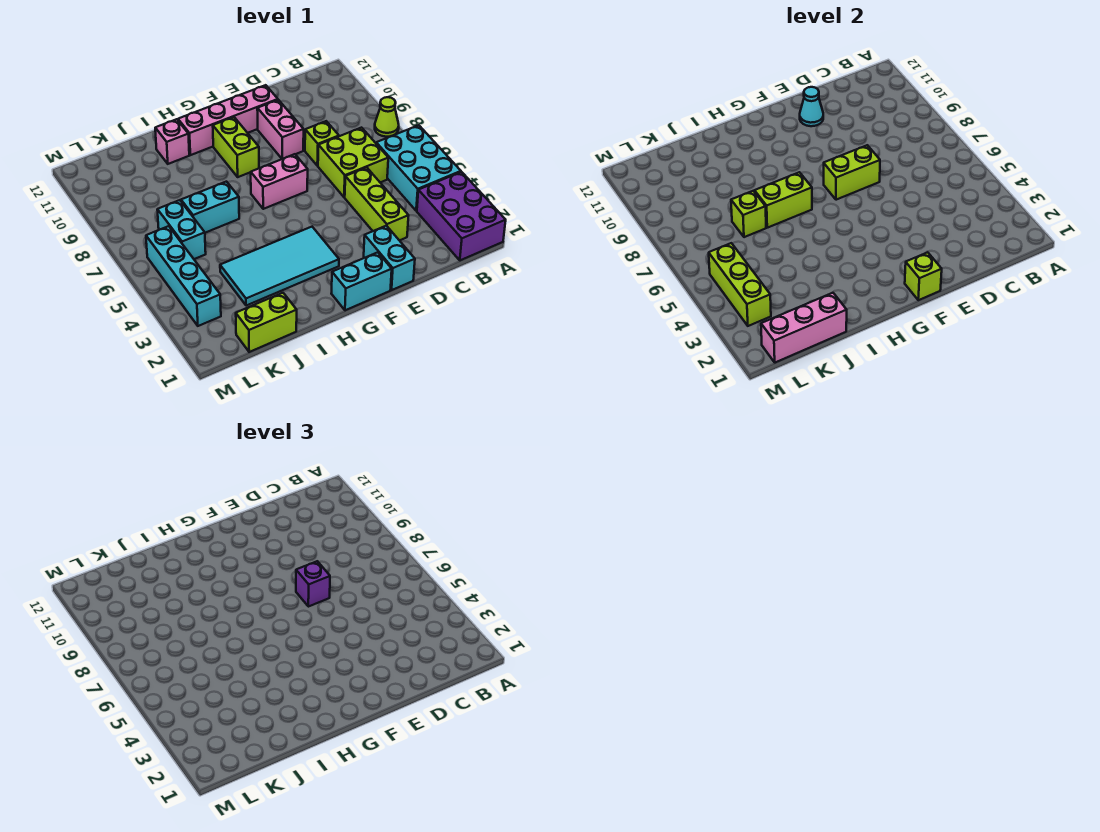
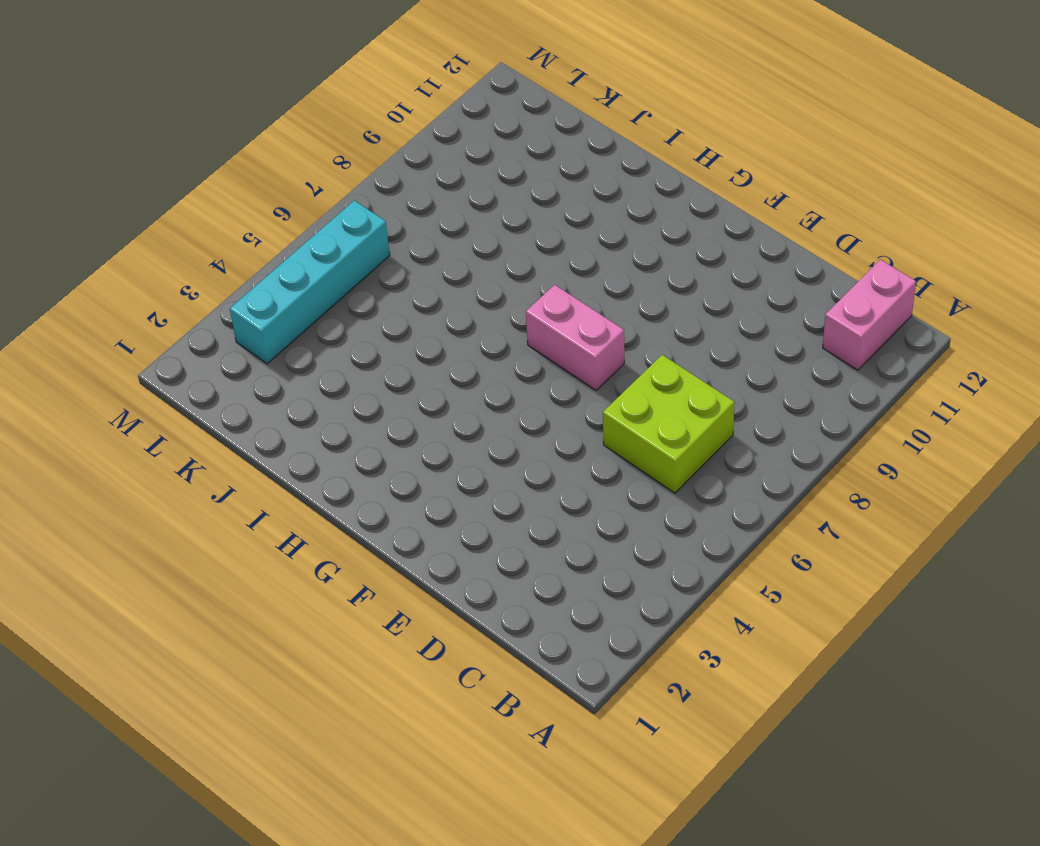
pink brick B11:B12 level 1 -> pink brick E9:E10 level 1
none -> purple brick A1:B3 level 1
none -> cyan brick A4:B6 level 1
none -> lime cone A8 level 1

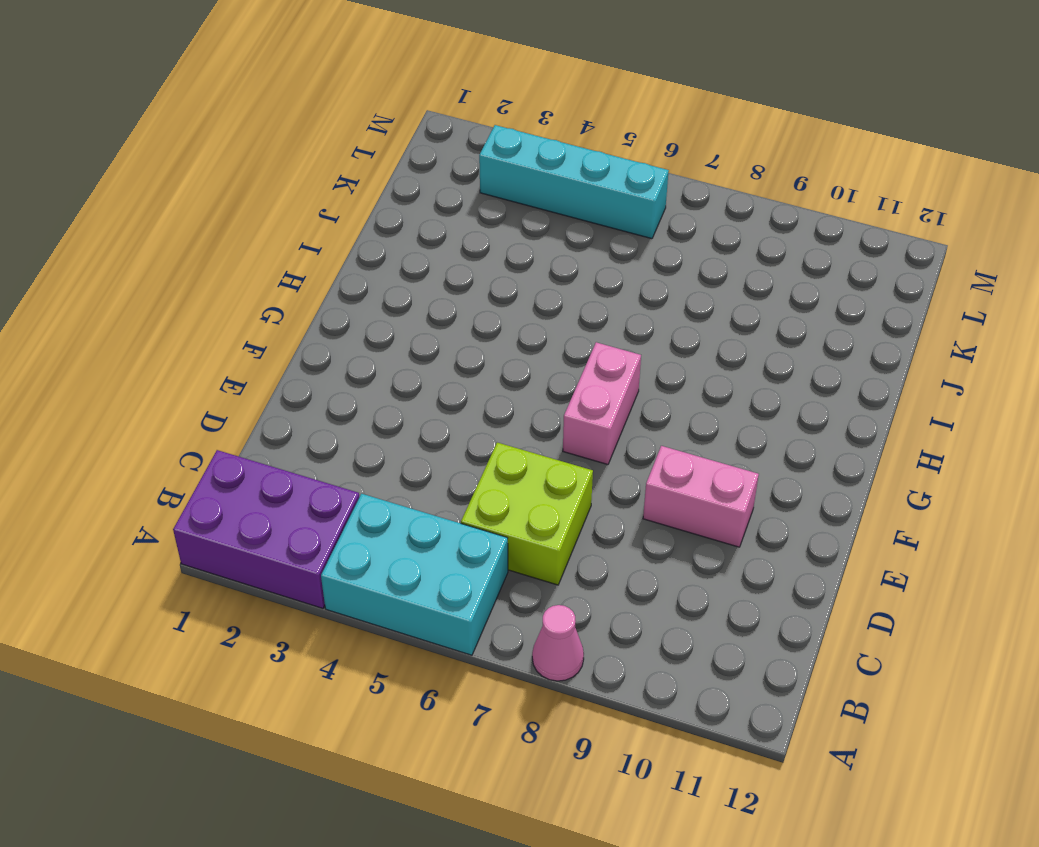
pink cone A8 level 1 -> lime cone A8 level 1
none -> lime brick D3:D5 level 1
none -> lime brick D8 level 1
none -> cyan brick E1:E2 level 1

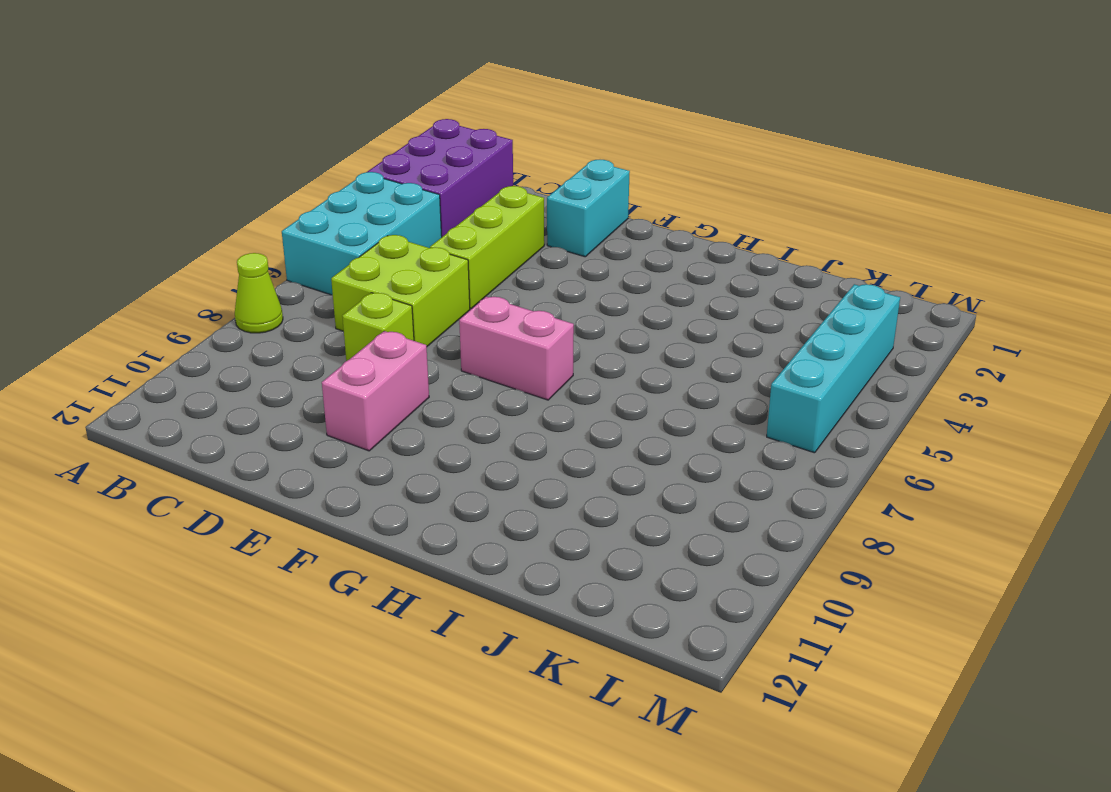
none -> pink brick E11:H11 level 1
none -> cyan brick F1:G1 level 1
none -> cyan tile G3:J4 level 1

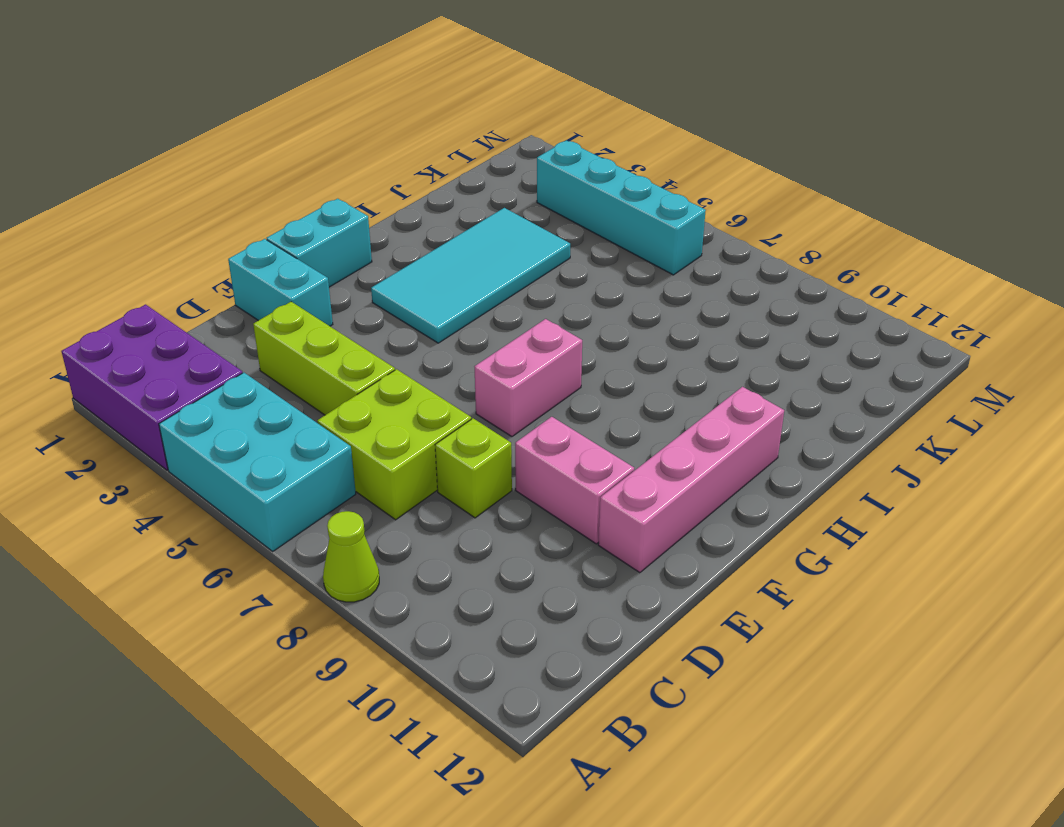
none -> lime brick G9:G10 level 1
none -> cyan brick I7:J7 level 1
none -> pink brick I11 level 1

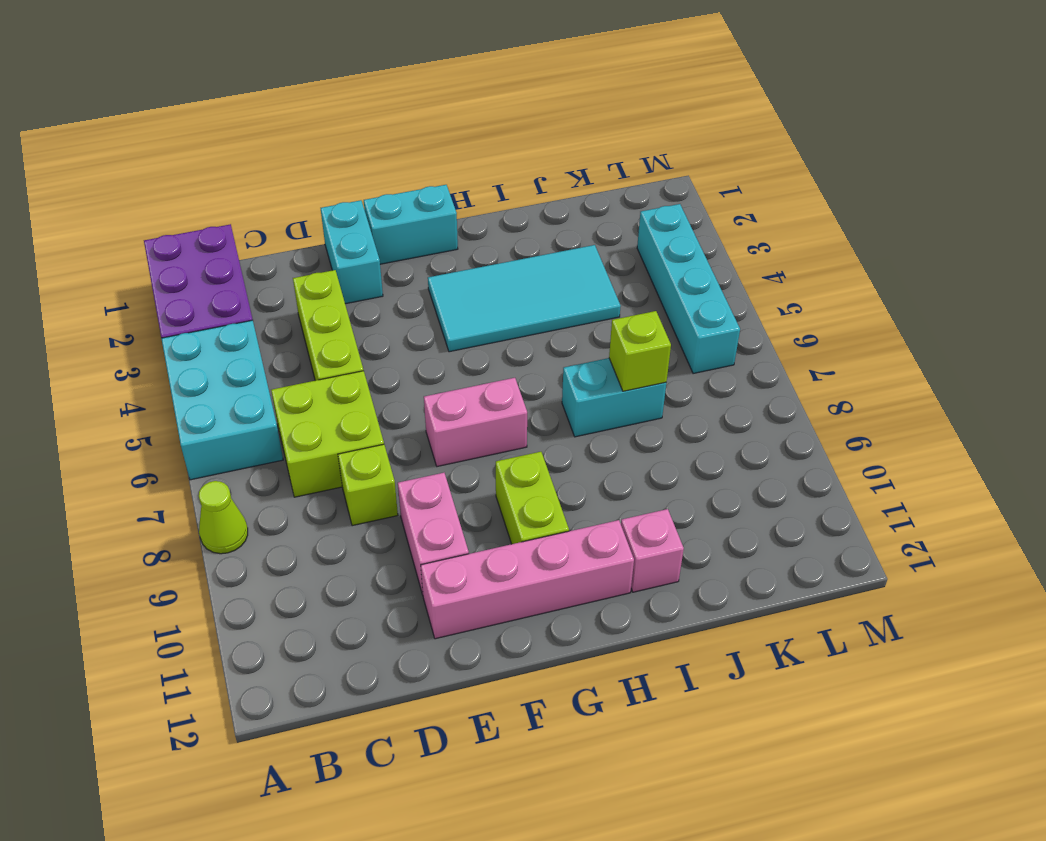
none -> lime brick J1:K1 level 1
none -> cyan brick K6:K7 level 1
none -> lime brick E7:F7 level 2

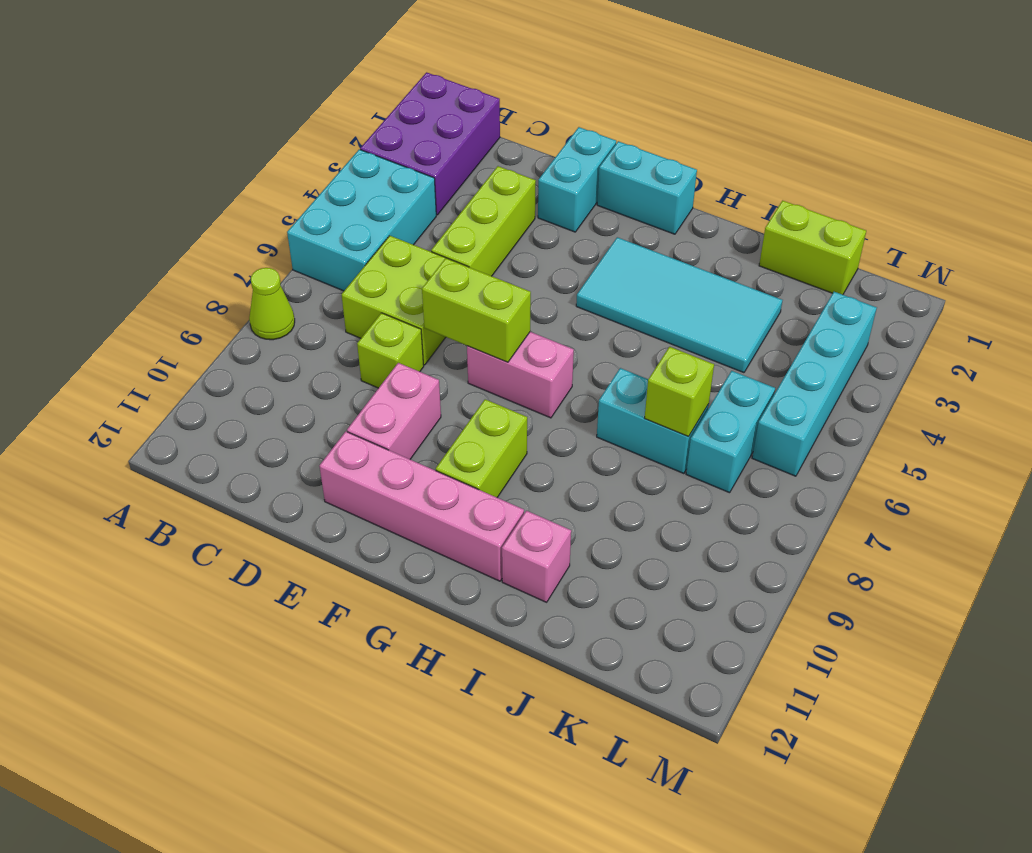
none -> cyan cone E11 level 2
none -> lime brick F1 level 2
none -> lime brick H7:I7 level 2

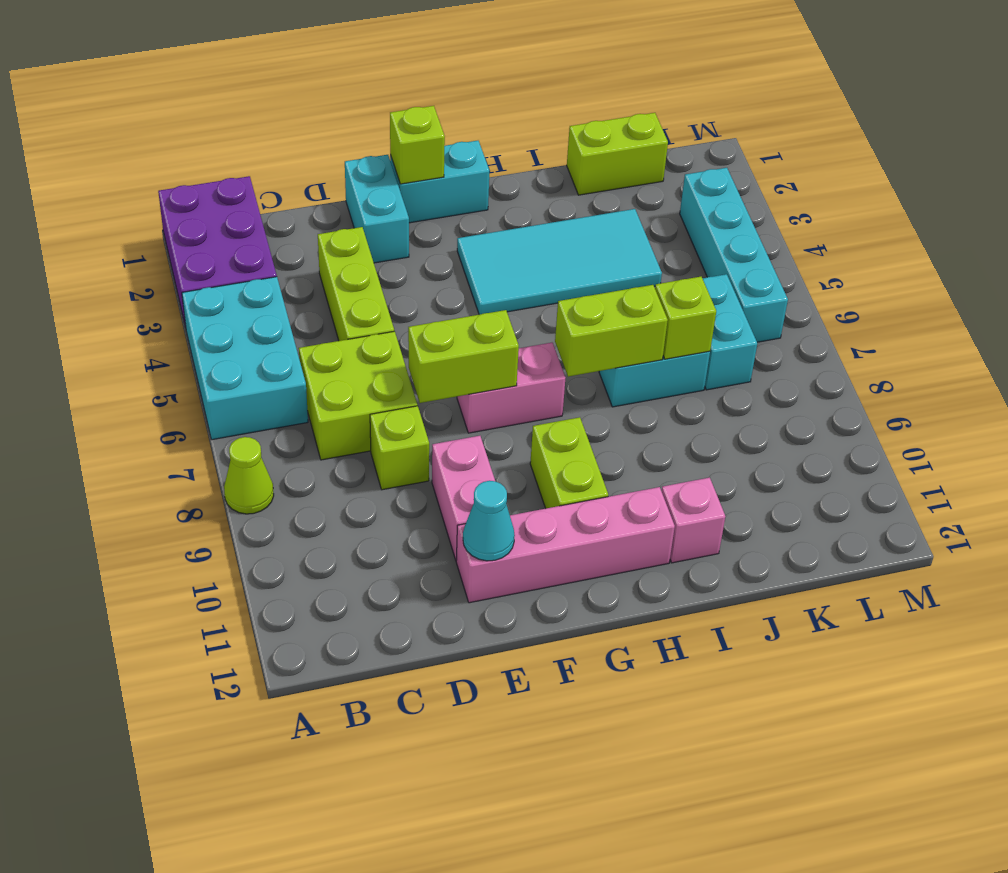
none -> pink brick J1:L1 level 2
none -> lime brick L3:L5 level 2
none -> purple brick E7 level 3

